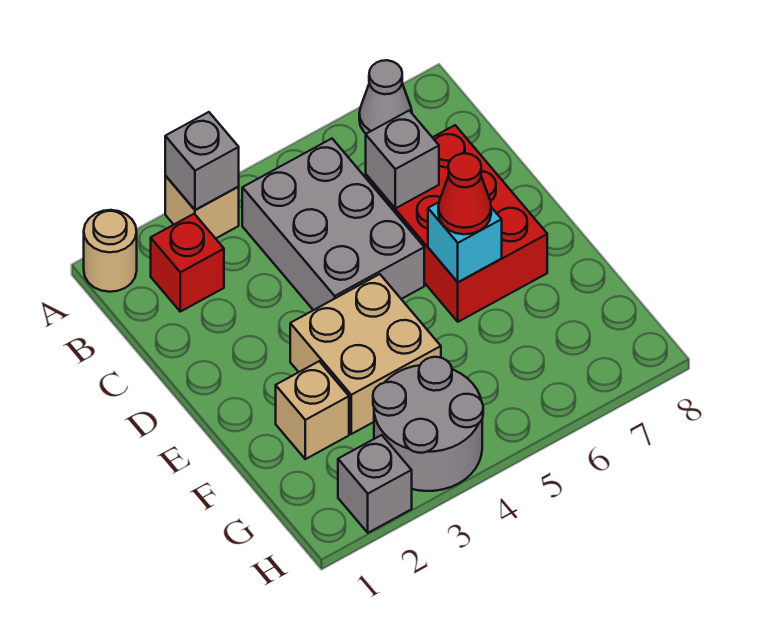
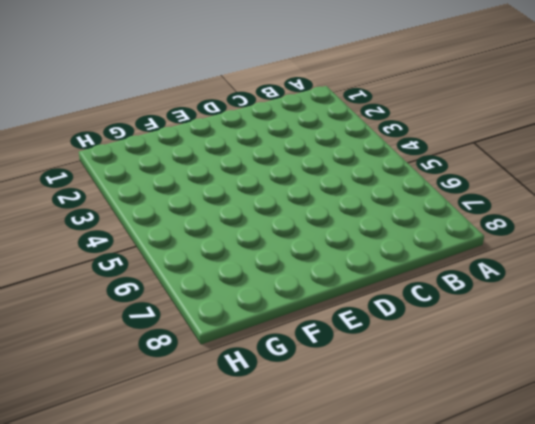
none -> tan round brick A1 level 1
none -> tan brick A3 level 1
none -> grey cone A7 level 1

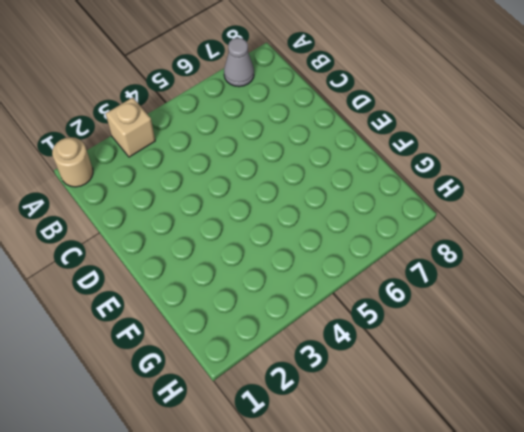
none -> red brick B2 level 1
none -> grey brick B4:D5 level 1
none -> red brick C6:E7 level 1

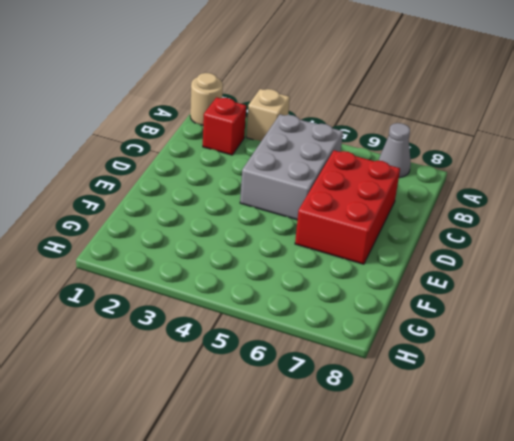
none -> tan brick E3:F4 level 1
none -> tan brick F2 level 1
none -> grey round brick G3:H4 level 1

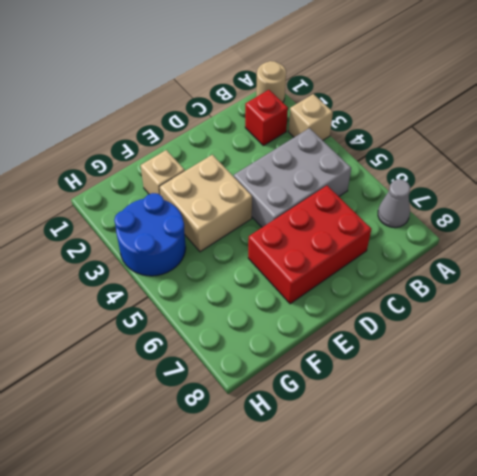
blue round brick G3:H4 level 1 -> grey round brick G3:H4 level 1
none -> grey brick H2 level 1
none -> grey brick A3 level 2
none -> grey brick C6 level 2

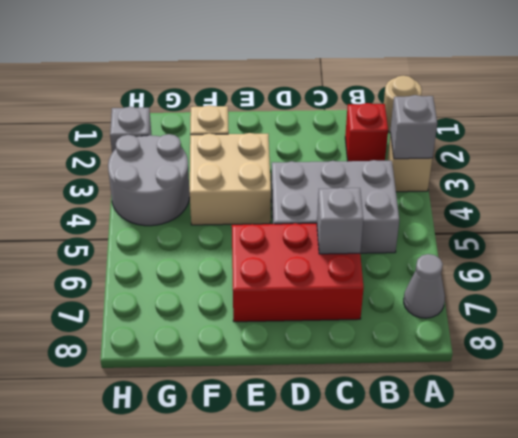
none -> cyan brick E6 level 2
none -> red cone E6 level 3

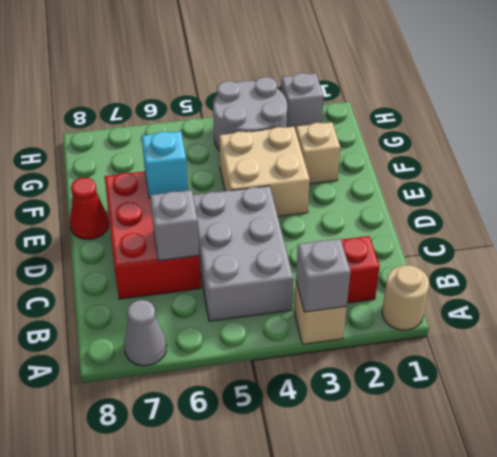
red cone E8 level 1 -> red cone E6 level 3

